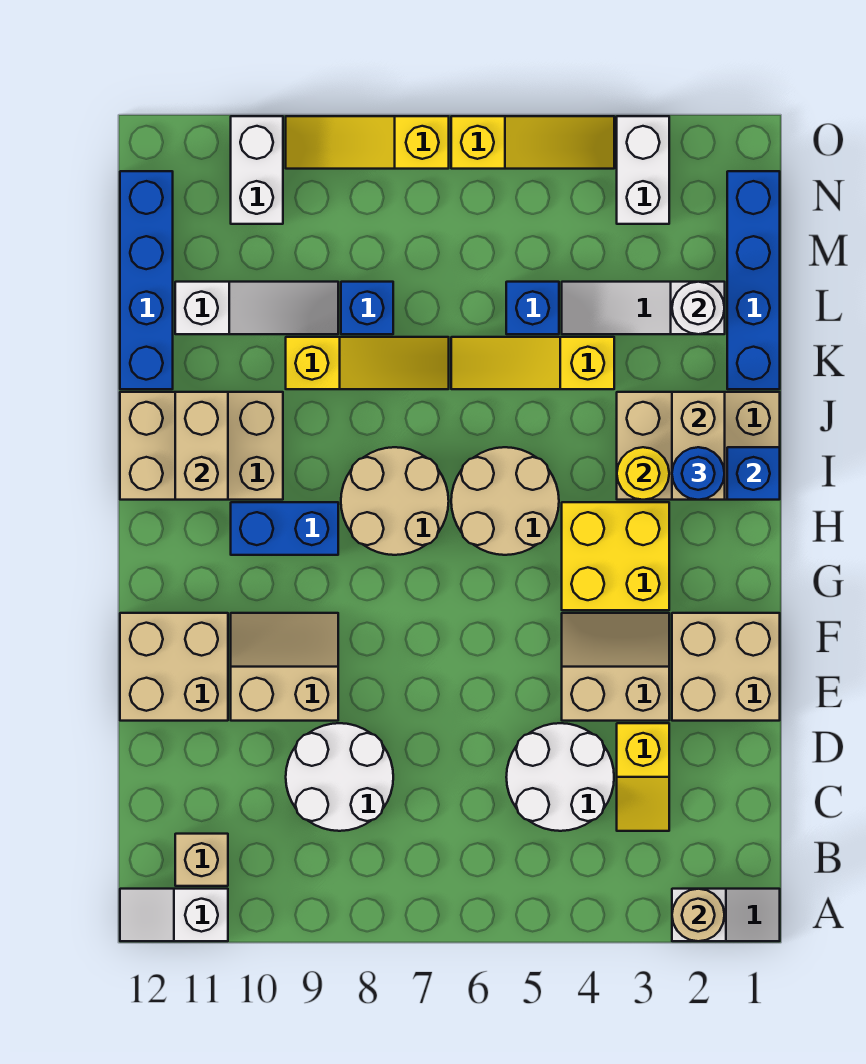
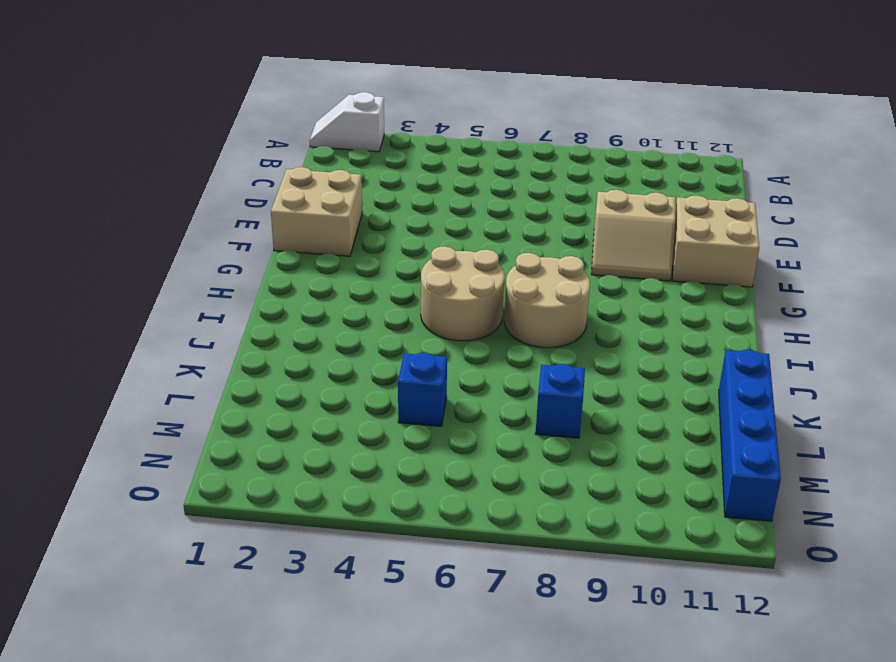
none -> white slope A11:A12 level 1 top 11
none -> tan brick B11 level 1
none -> yellow slope C3:D3 level 1 top D
none -> white round brick C4:D5 level 1

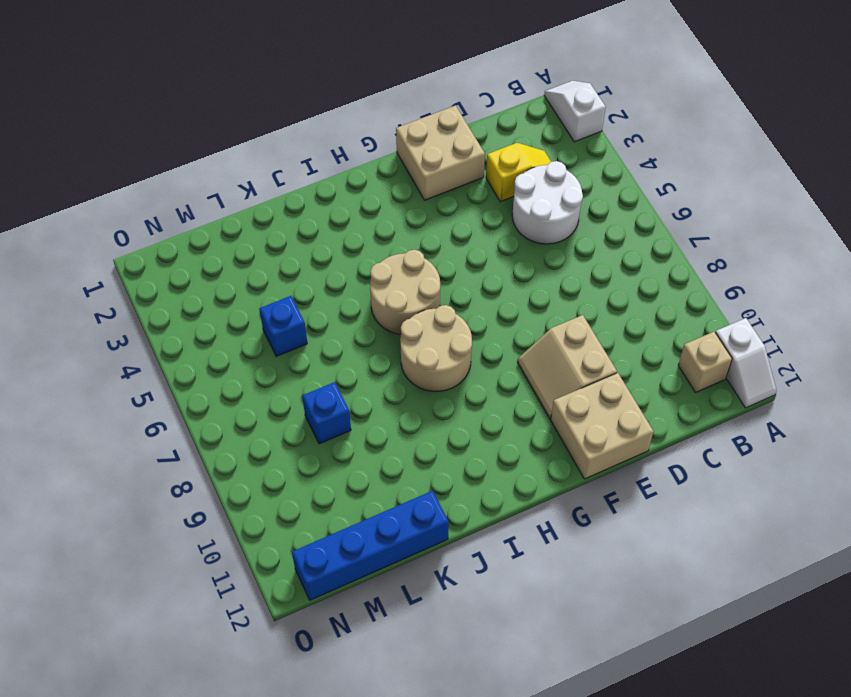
none -> white round brick C8:D9 level 1
none -> tan slope E3:F4 level 1 top E
none -> yellow brick G3:H4 level 1
none -> blue brick H9:H10 level 1

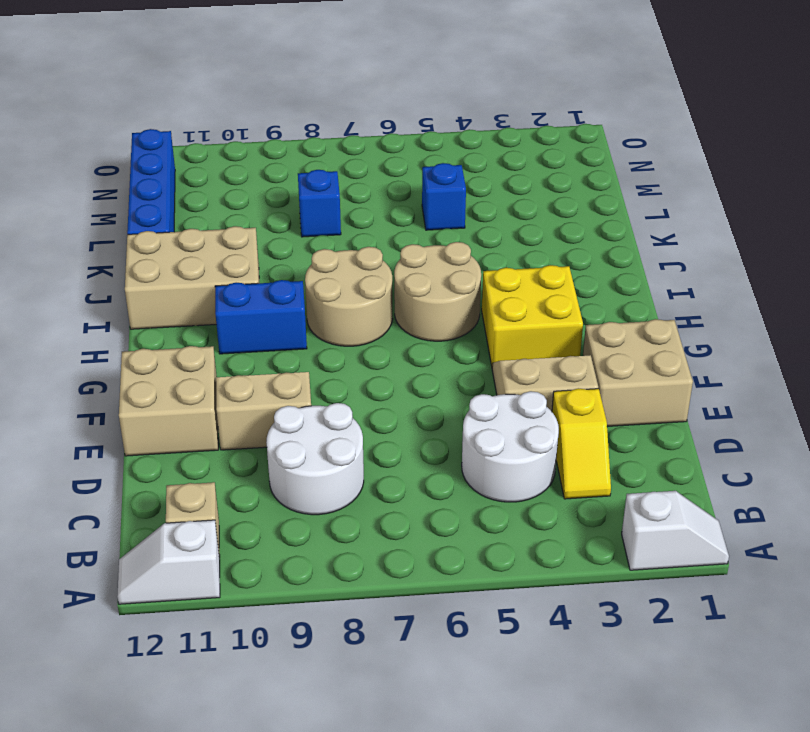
none -> tan brick I1:J3 level 1
none -> blue brick K1:N1 level 1
none -> yellow slope K4:K6 level 1 top 4
none -> yellow slope K7:K9 level 1 top 9

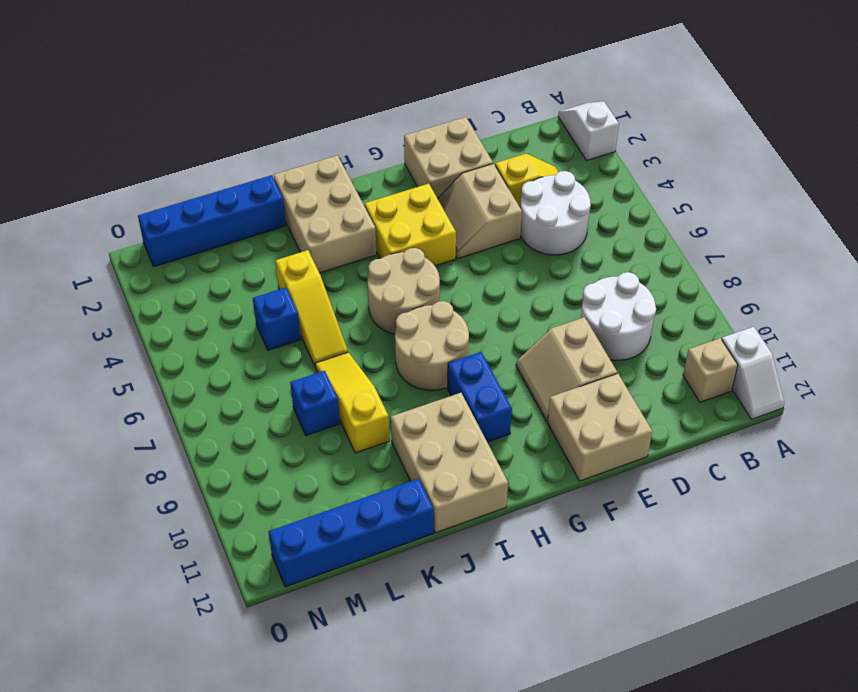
none -> white slope L2:L4 level 1 top 2
none -> white slope L9:L11 level 1 top 11
none -> white brick N3:O3 level 1
none -> white brick N10:O10 level 1

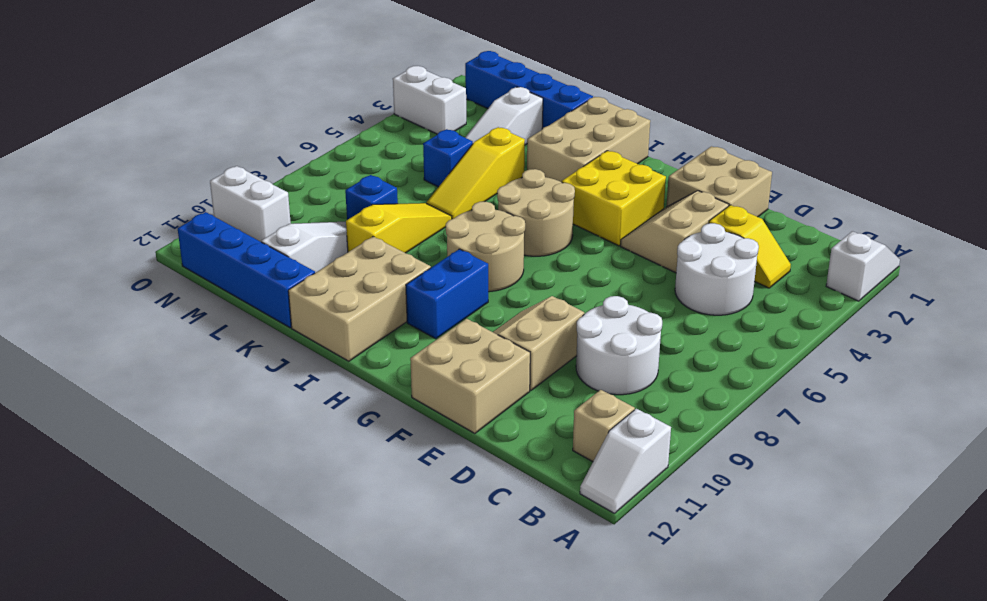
none -> yellow slope O4:O6 level 1 top 6
none -> yellow slope O7:O9 level 1 top 7
none -> tan round brick A2 level 2
none -> blue brick I1 level 2

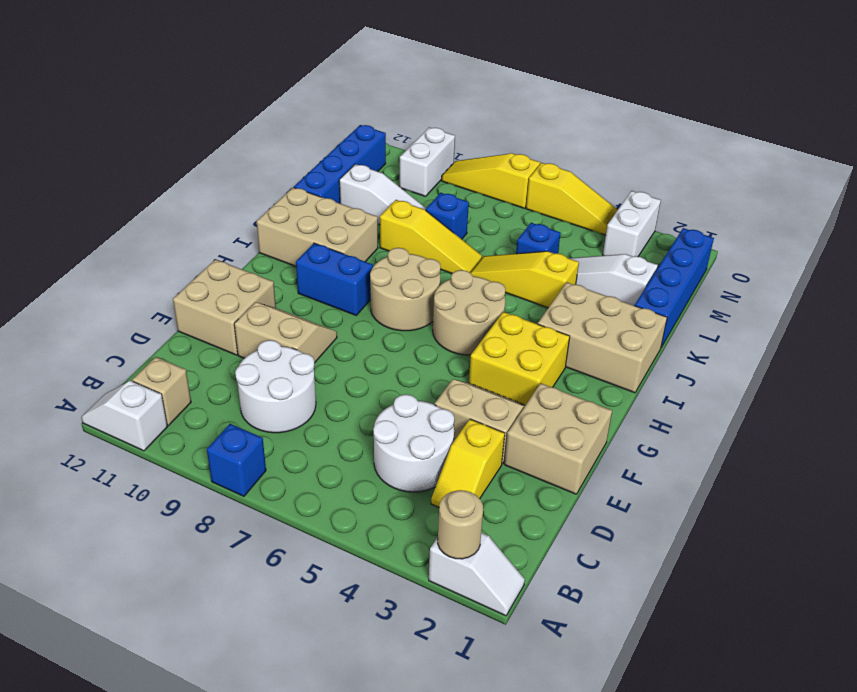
blue brick A8 level 1 -> blue brick I1 level 2
none -> tan brick I2:J2 level 2
none -> yellow round brick I3 level 2
none -> tan brick I11:J11 level 2
none -> white round brick L2 level 2

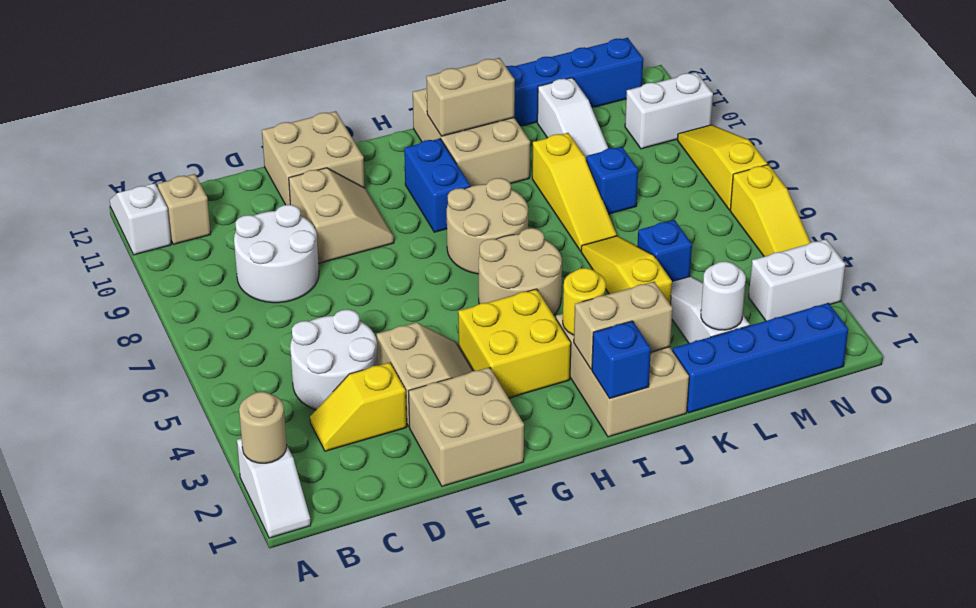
none -> blue round brick I2 level 3

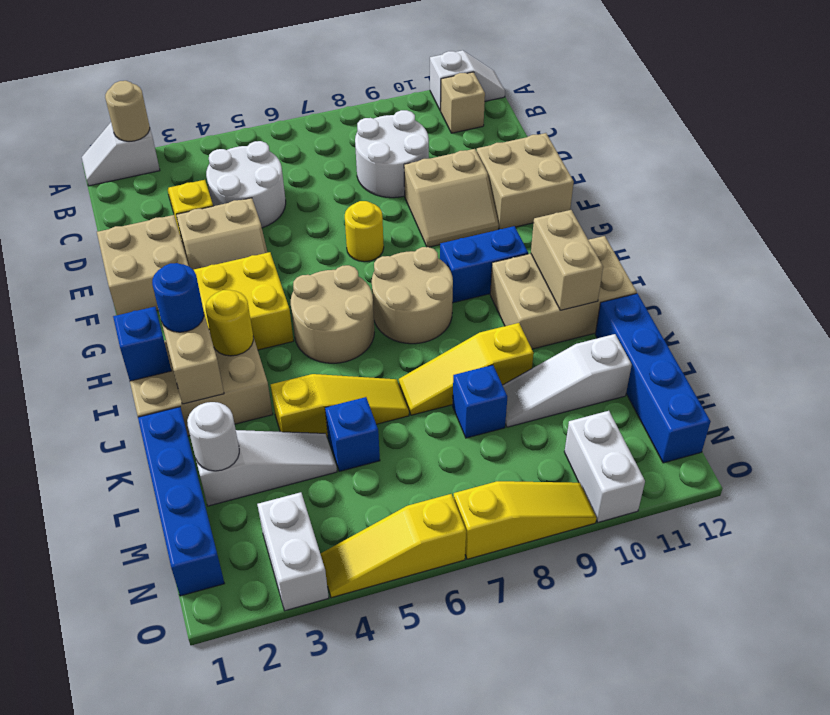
yellow round brick F7 level 1 -> none

